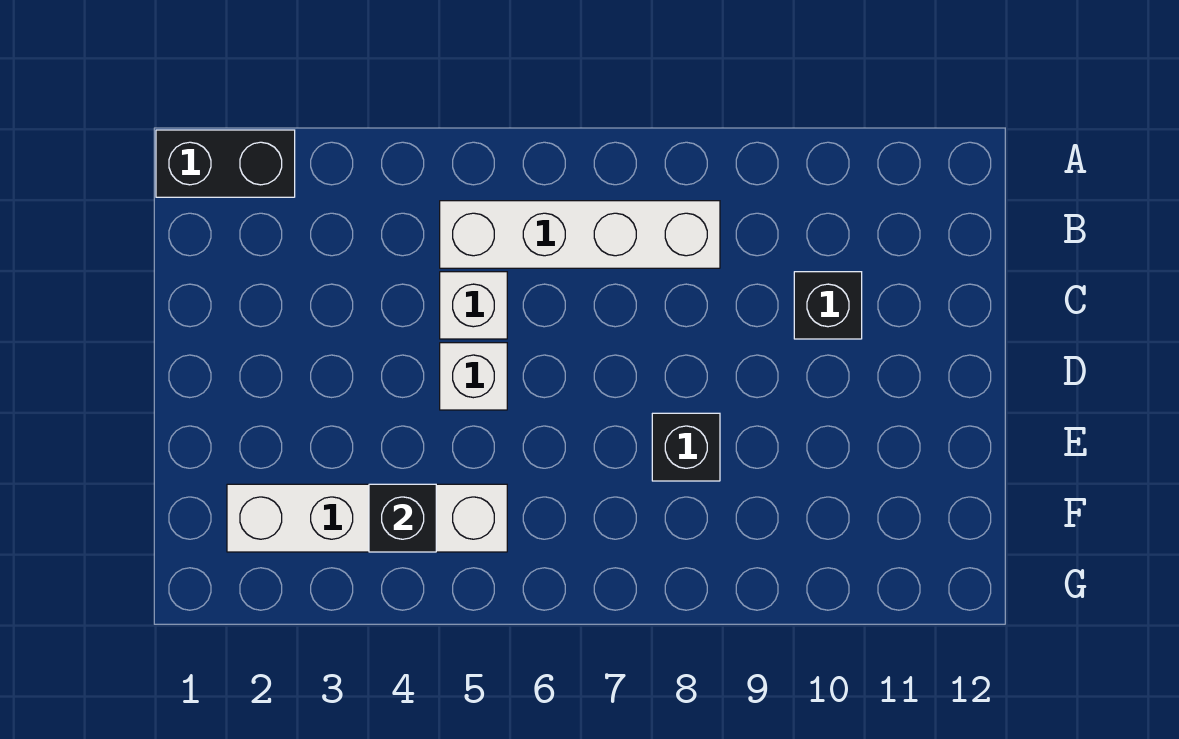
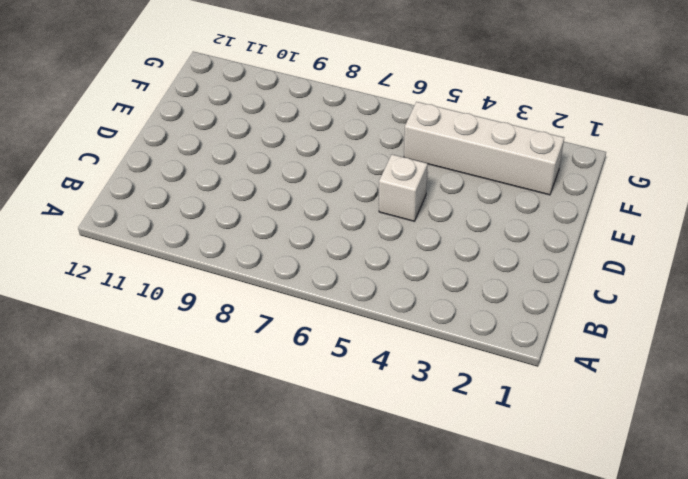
none -> black brick A1:A2 level 1
none -> white brick B5:B8 level 1

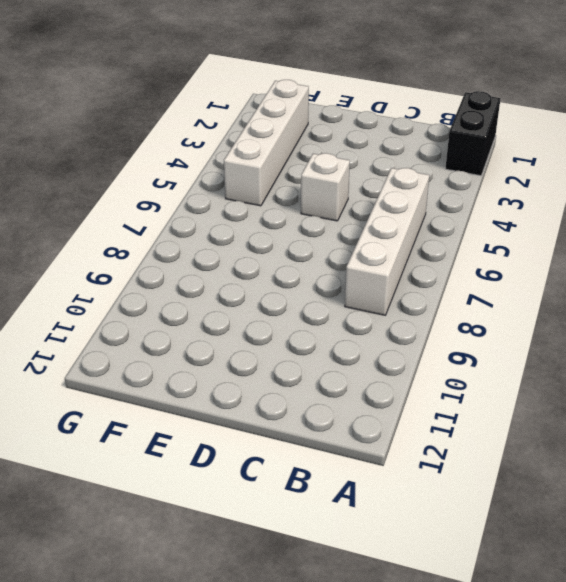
none -> white brick C5 level 1
none -> black brick C10 level 1

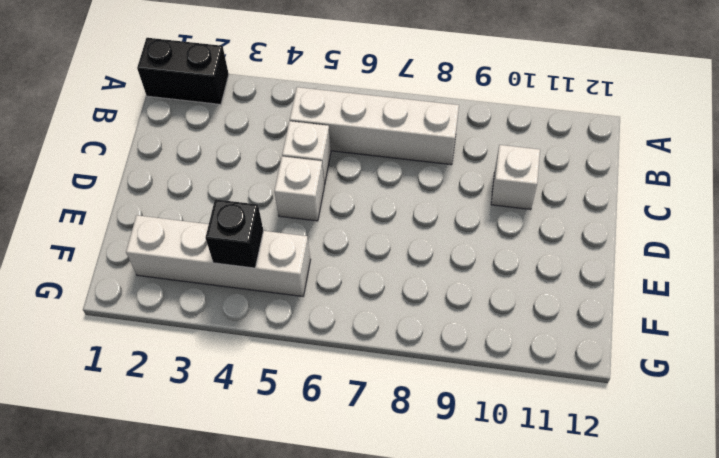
white brick C10 level 1 -> black brick C10 level 1
none -> black brick E8 level 1

